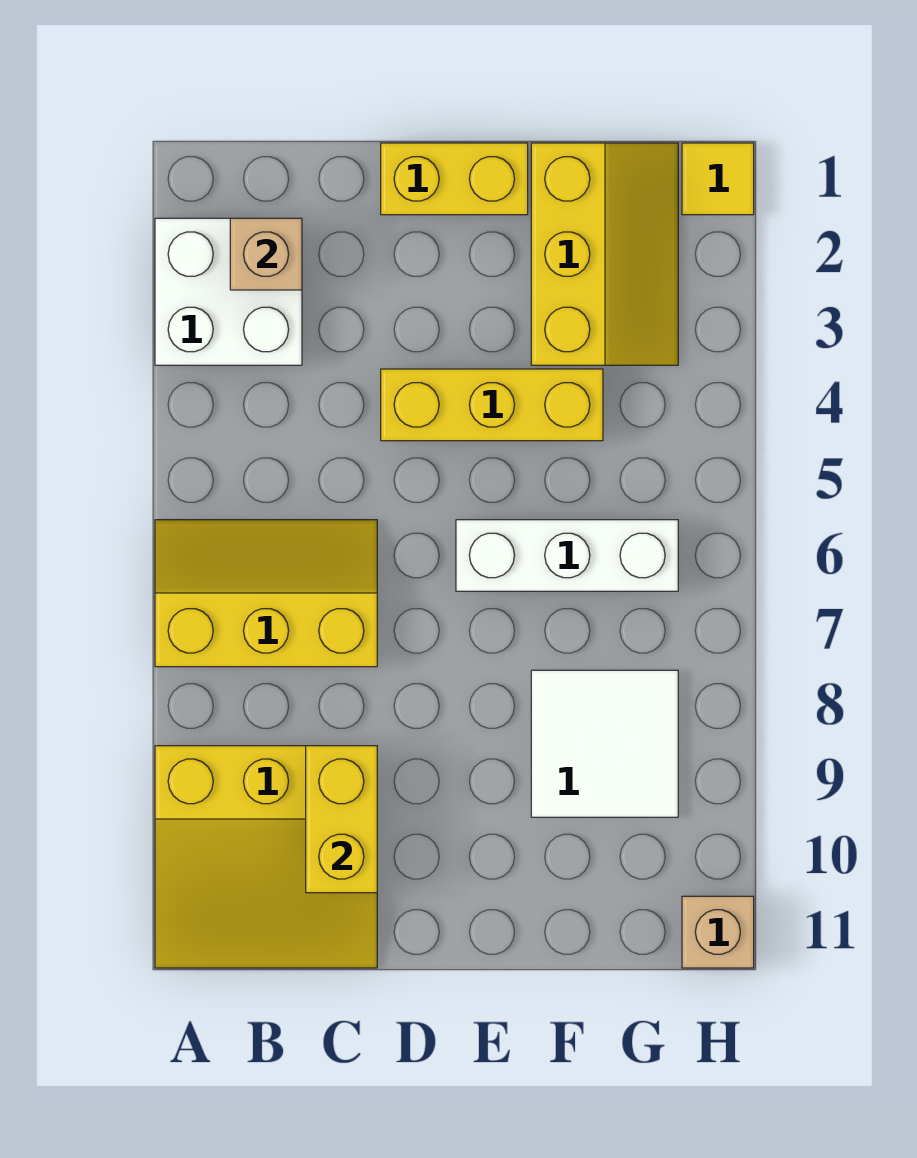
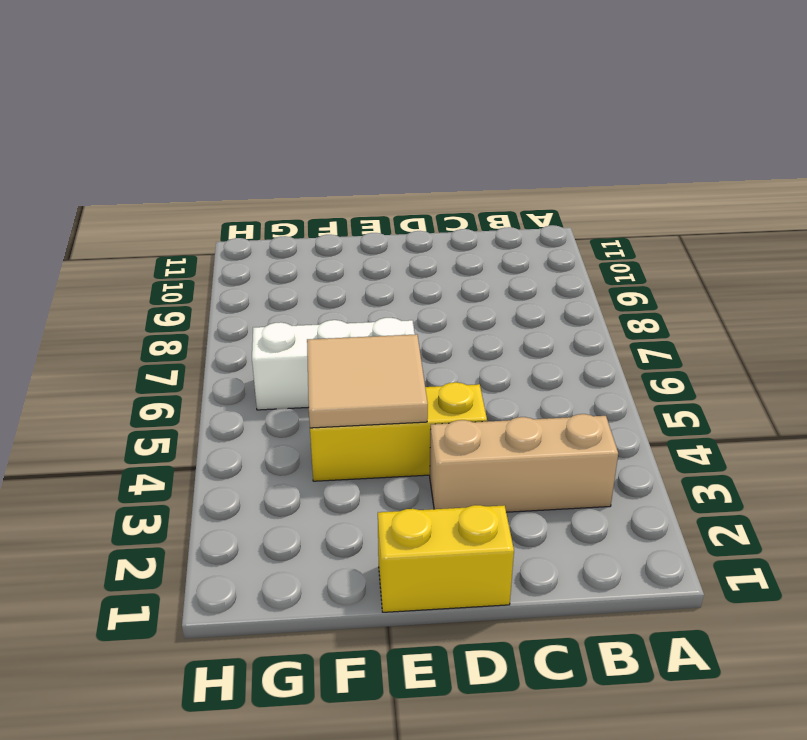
tan brick B3:D3 level 1 -> white brick A2:B3 level 1
tan tile E4:F5 level 2 -> none
none -> yellow slope A6:C7 level 1 top 7
none -> yellow slope A9:C11 level 1 top 9
none -> yellow slope F1:G3 level 1 top F

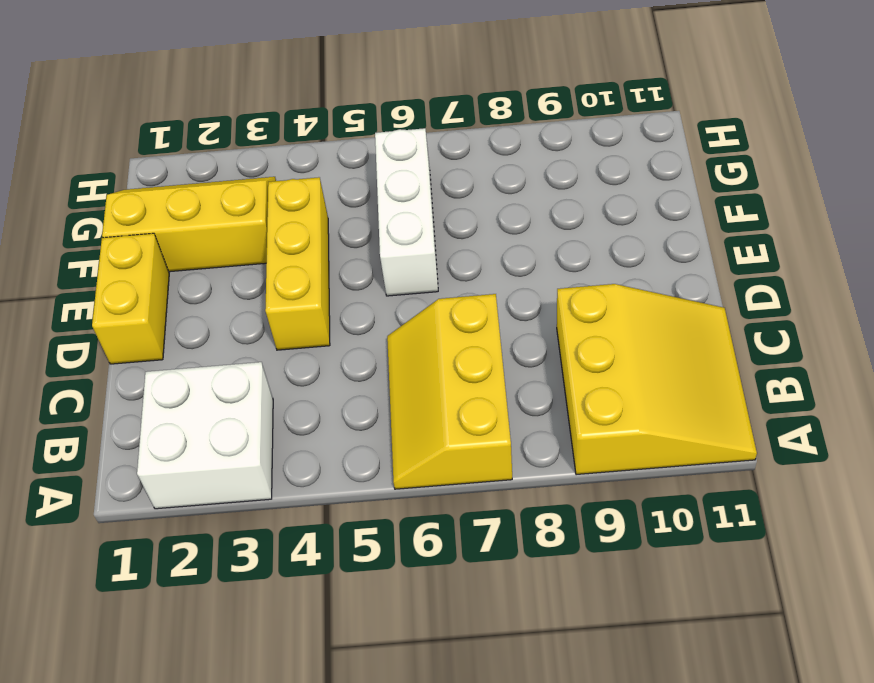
none -> white tile F8:G9 level 1
none -> yellow tile H1 level 1
none -> tan brick H11 level 1

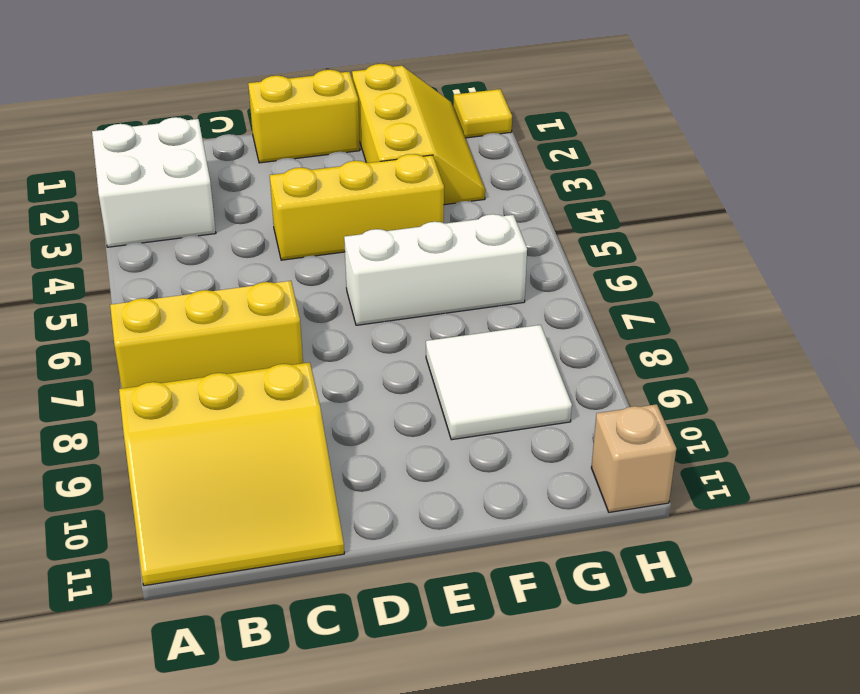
none -> tan brick B2 level 2
none -> yellow brick C9:C10 level 2

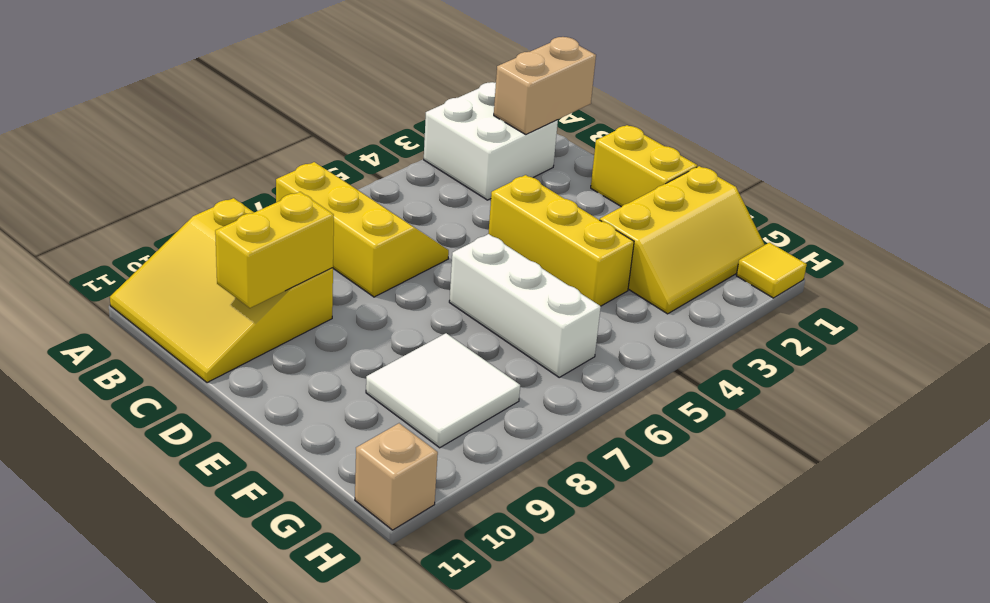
tan brick B1:B2 level 2 -> tan brick B2 level 2

